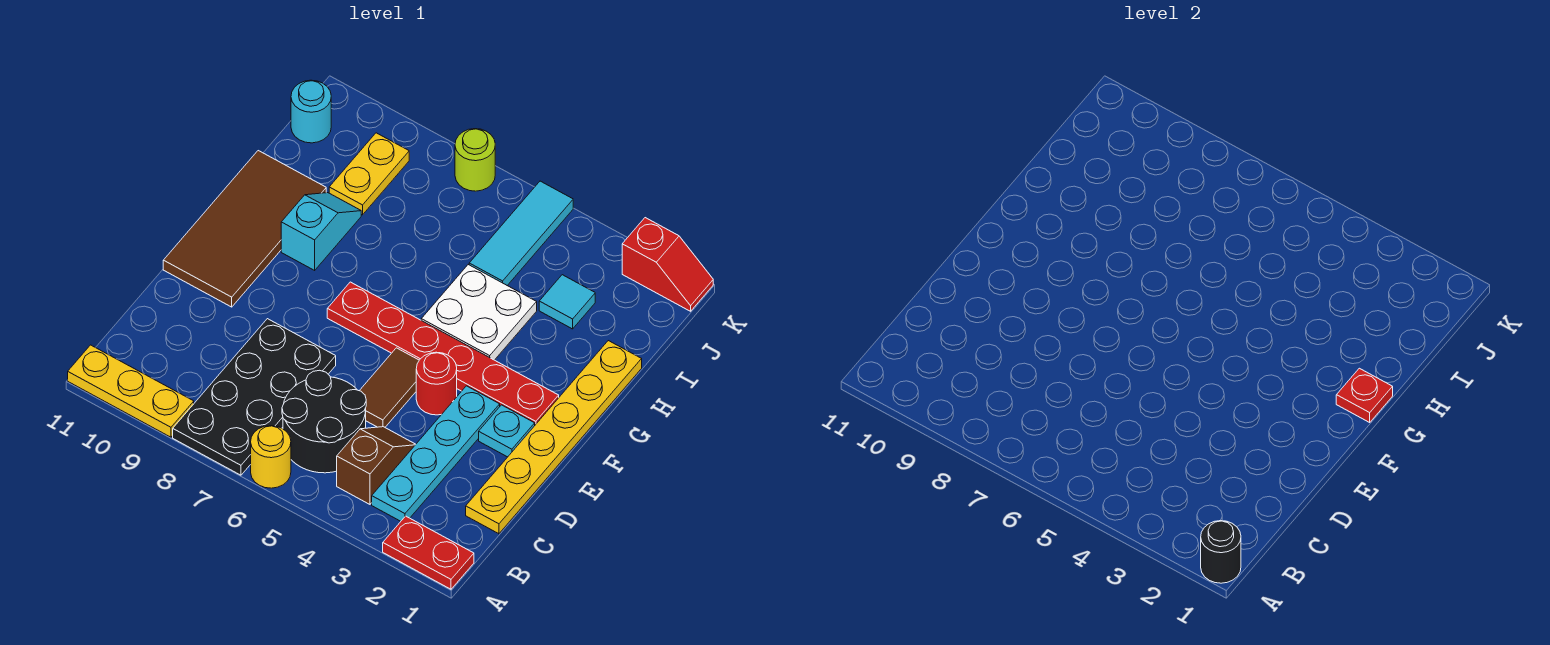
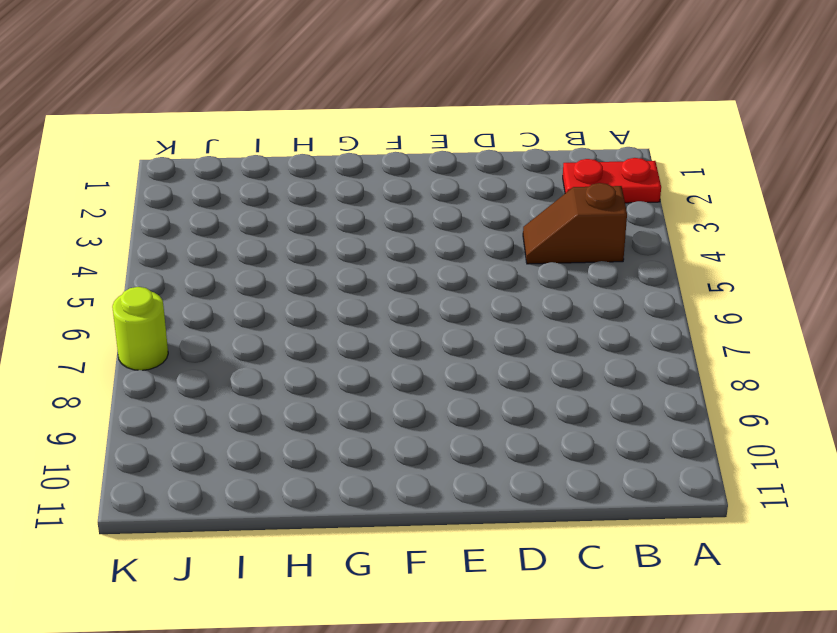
red plate A2:B2 level 1 -> red plate A1:A2 level 1
none -> yellow round brick A6 level 1
none -> black plate A7:D8 level 1
none -> yellow plate A9:A11 level 1

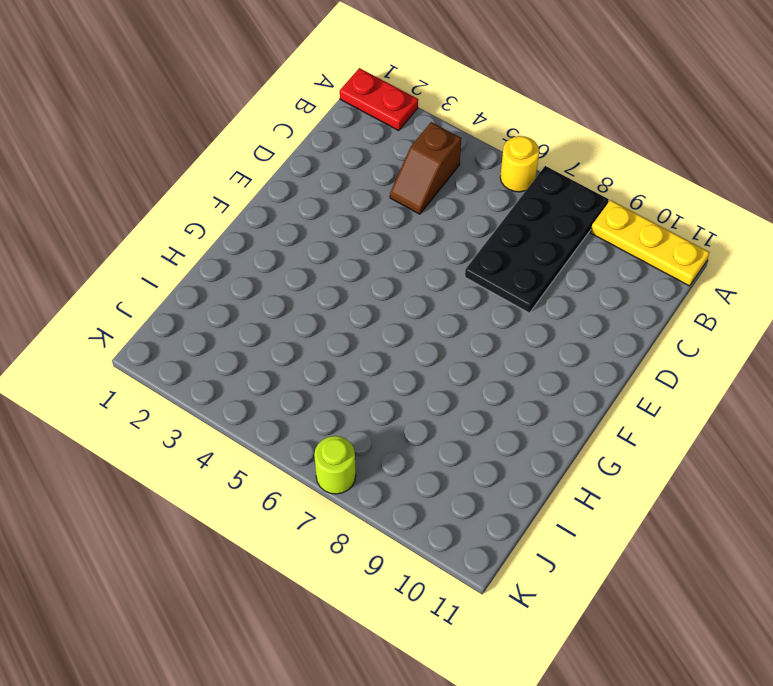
none -> cyan plate B3:E3 level 1
none -> black round brick B5:C6 level 1
none -> yellow plate C1:H1 level 1

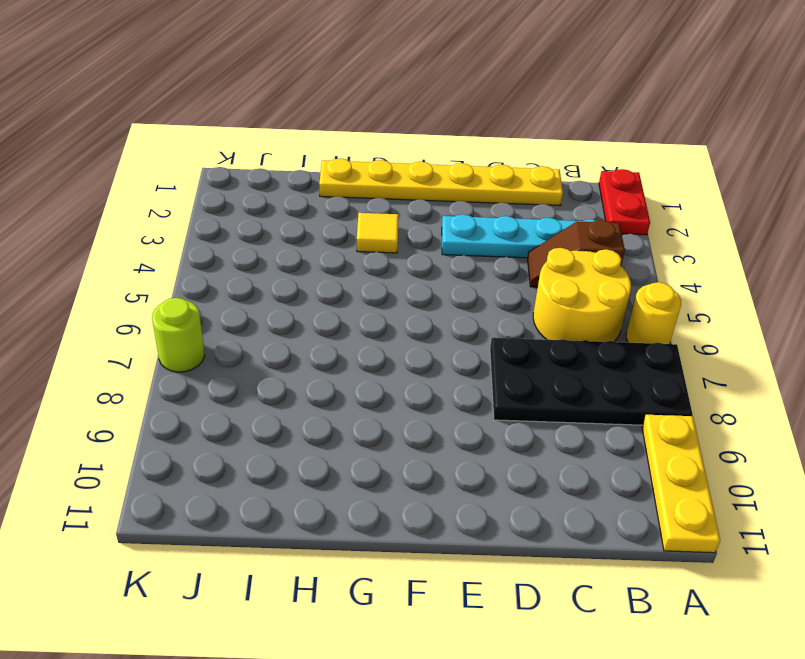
yellow round brick B5:C6 level 1 -> black round brick B5:C6 level 1
yellow tile G3 level 1 -> none
none -> brown tile D5:E5 level 1
none -> cyan plate E2 level 1
none -> red round brick E4 level 1

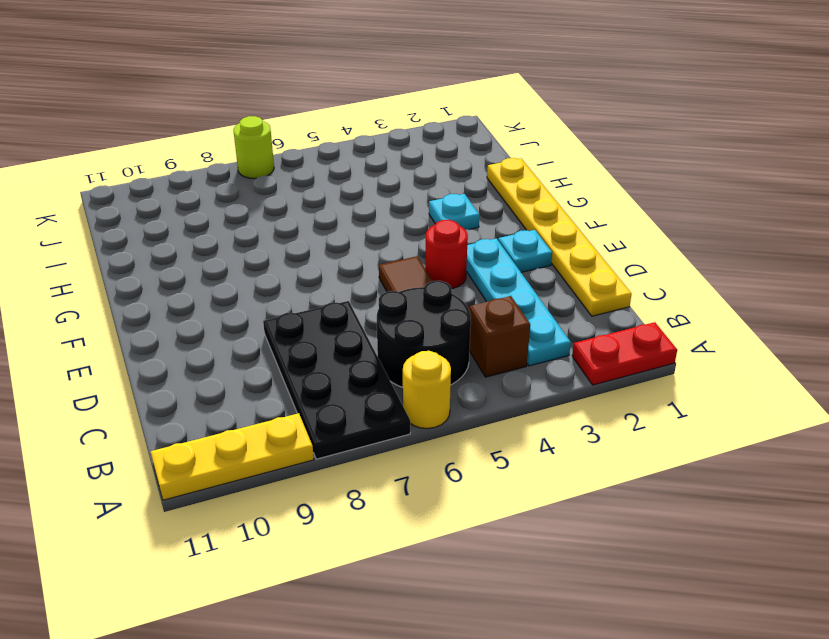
cyan plate G3 level 1 -> none
none -> brown tile E10:H11 level 1
none -> red plate F2:F7 level 1
none -> white plate G4:H5 level 1

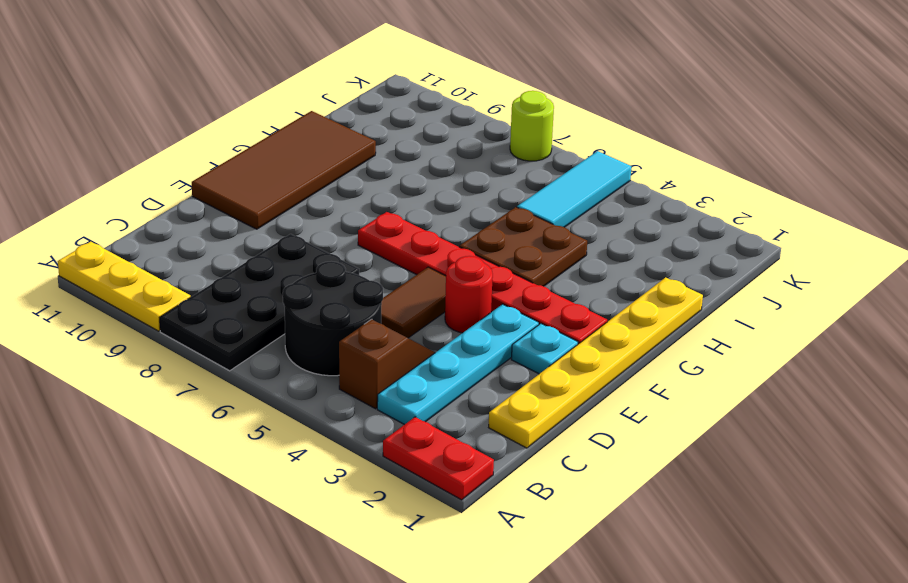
brown plate G4:H5 level 1 -> white plate G4:H5 level 1
none -> yellow round brick A6 level 1
none -> cyan slope G9:H9 level 1 top G
none -> cyan tile I3 level 1

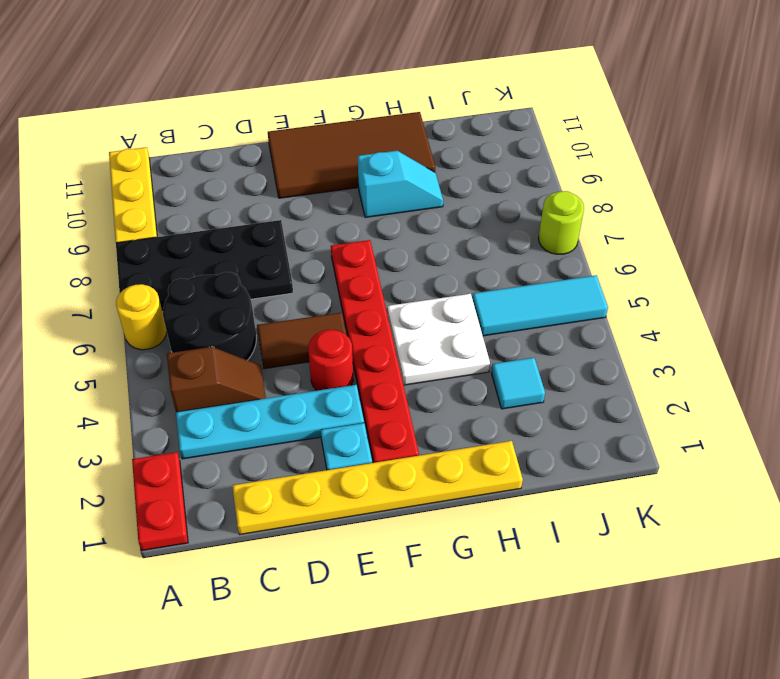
none -> yellow plate I9:J9 level 1
none -> cyan round brick J11 level 1
none -> red slope K1:K2 level 1 top 2

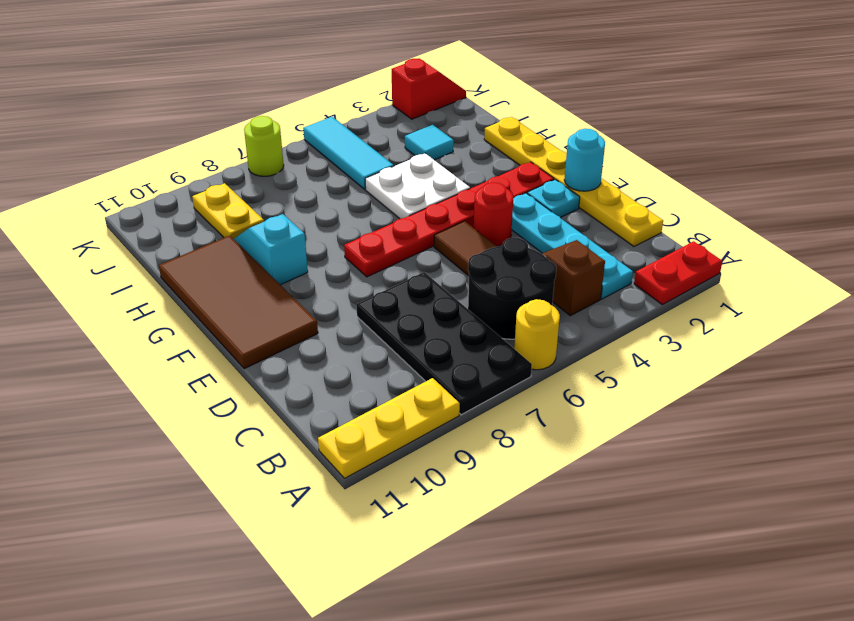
cyan round brick E1 level 2 -> cyan round brick J11 level 1
none -> black round brick A1 level 2
none -> red plate G1 level 2

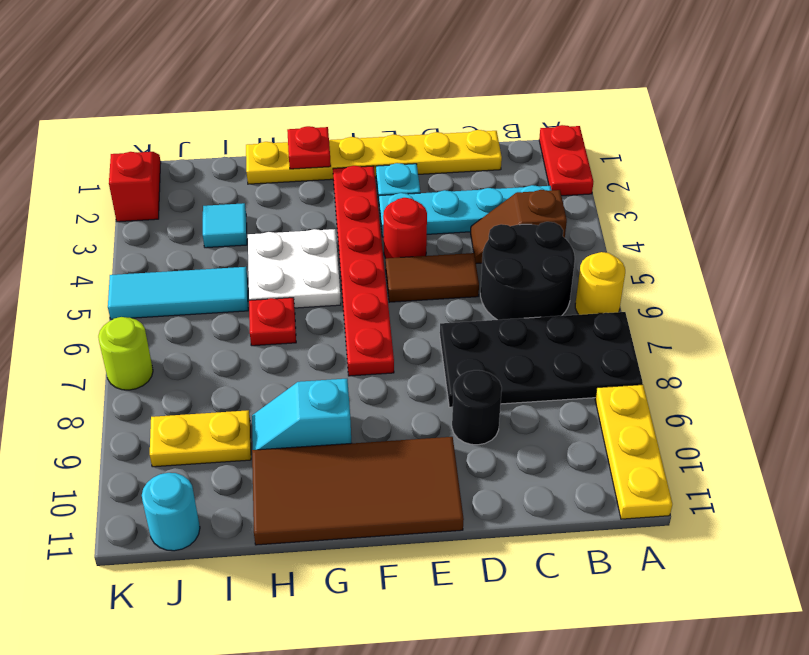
black round brick D9 level 1 -> black round brick A1 level 2
red plate H6 level 1 -> none

